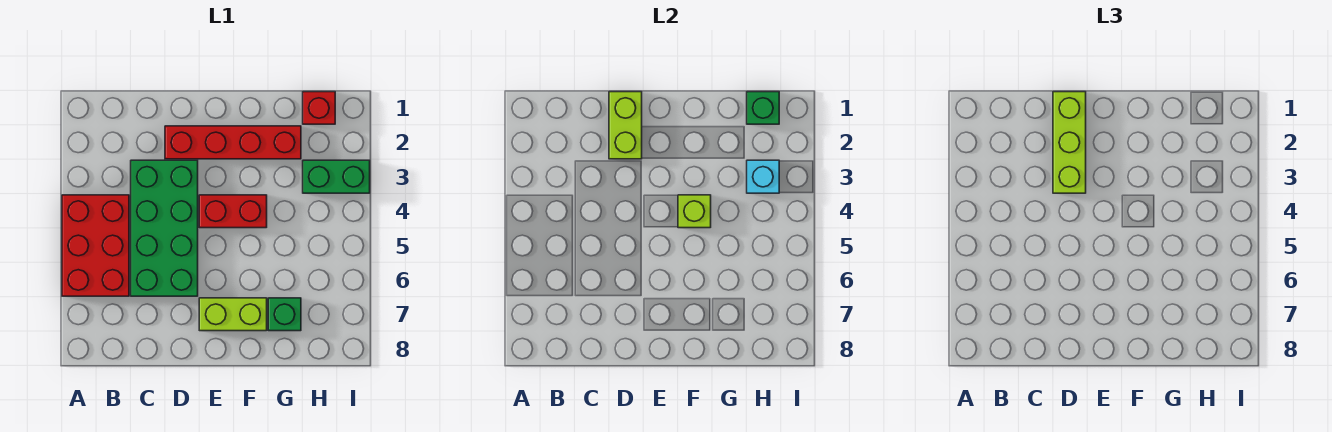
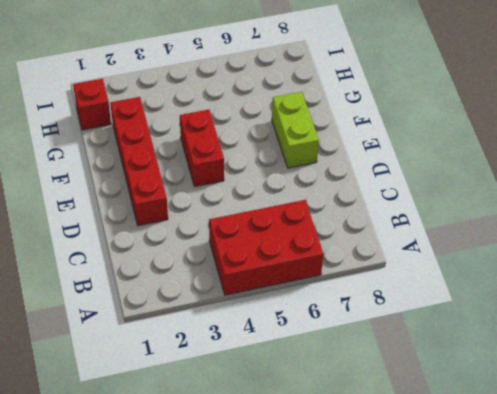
none -> green brick C3:D6 level 1
none -> green brick G7 level 1
none -> green brick H3:I3 level 1

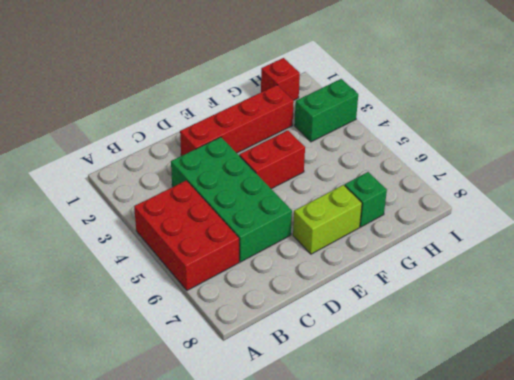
none -> lime brick D1:D2 level 2
none -> lime brick F4 level 2
none -> green brick H1 level 2

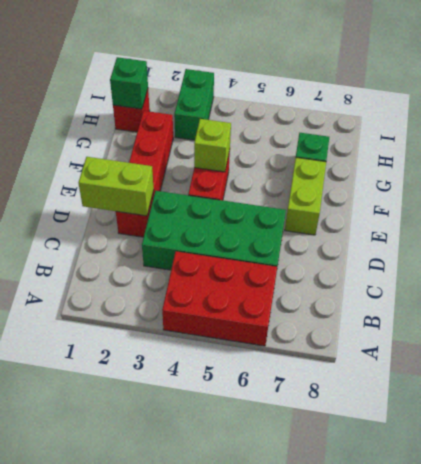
none -> cyan brick H3 level 2
none -> lime brick D1:D3 level 3

